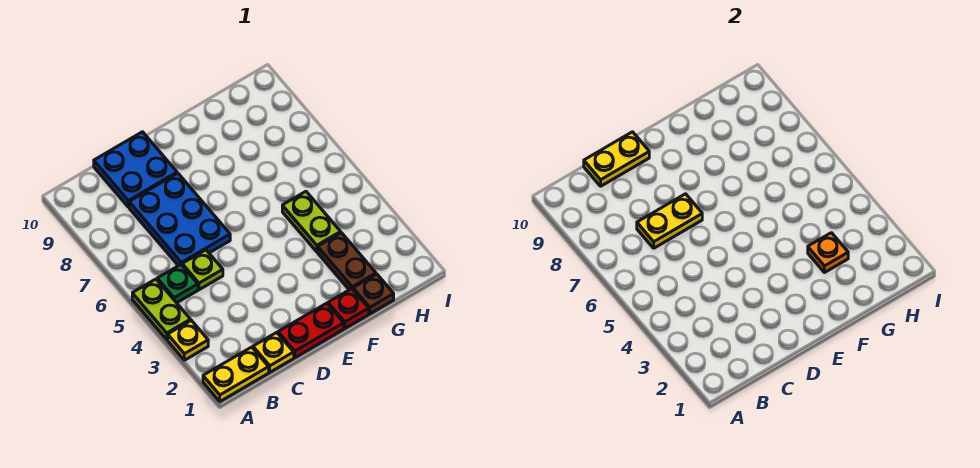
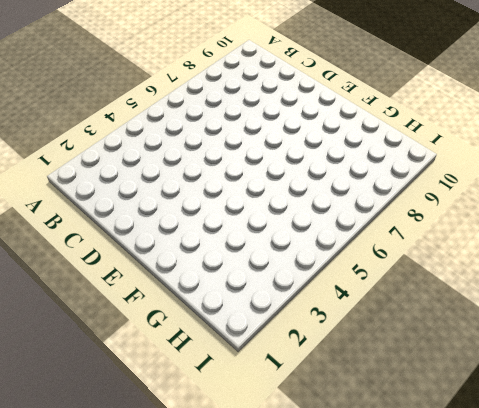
none -> yellow plate A1:B1 level 1
none -> yellow plate A3 level 1
none -> lime plate A4:A5 level 1

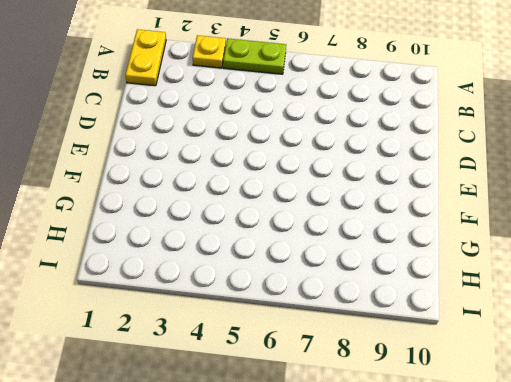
none -> green plate B5 level 1
none -> yellow plate C1 level 1
none -> lime plate C5 level 1

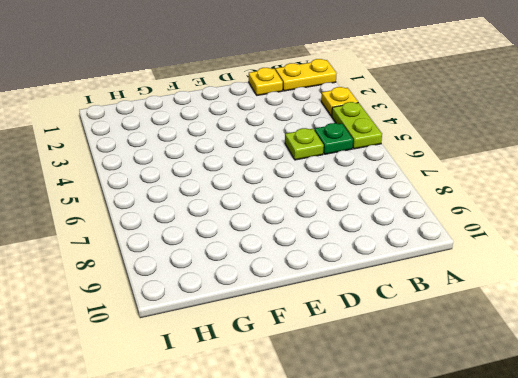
none -> blue plate C6:D8 level 1
none -> blue plate C9:D10 level 1
none -> red plate D1:E1 level 1

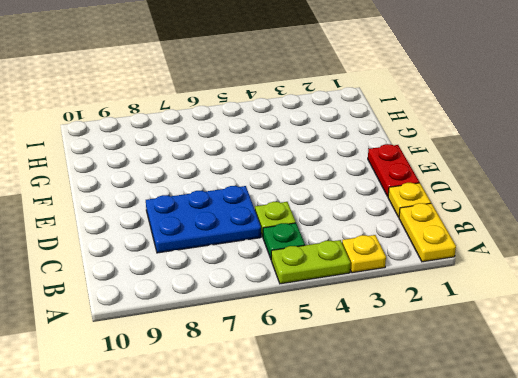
none -> blue plate C9:D10 level 1
none -> red plate F1 level 1
none -> brown plate G1 level 1

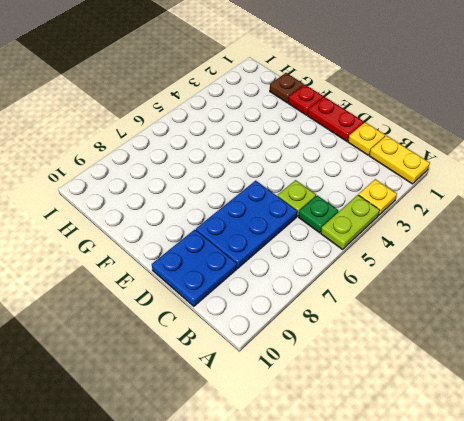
none -> brown plate G2:G3 level 1
none -> lime plate G4:G5 level 1
none -> yellow plate C7:D7 level 2

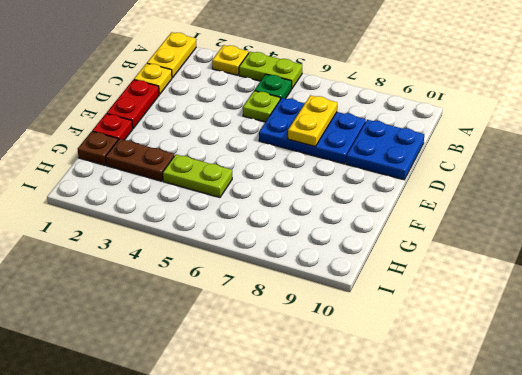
none -> yellow plate C10:D10 level 2
none -> orange plate G3 level 2

